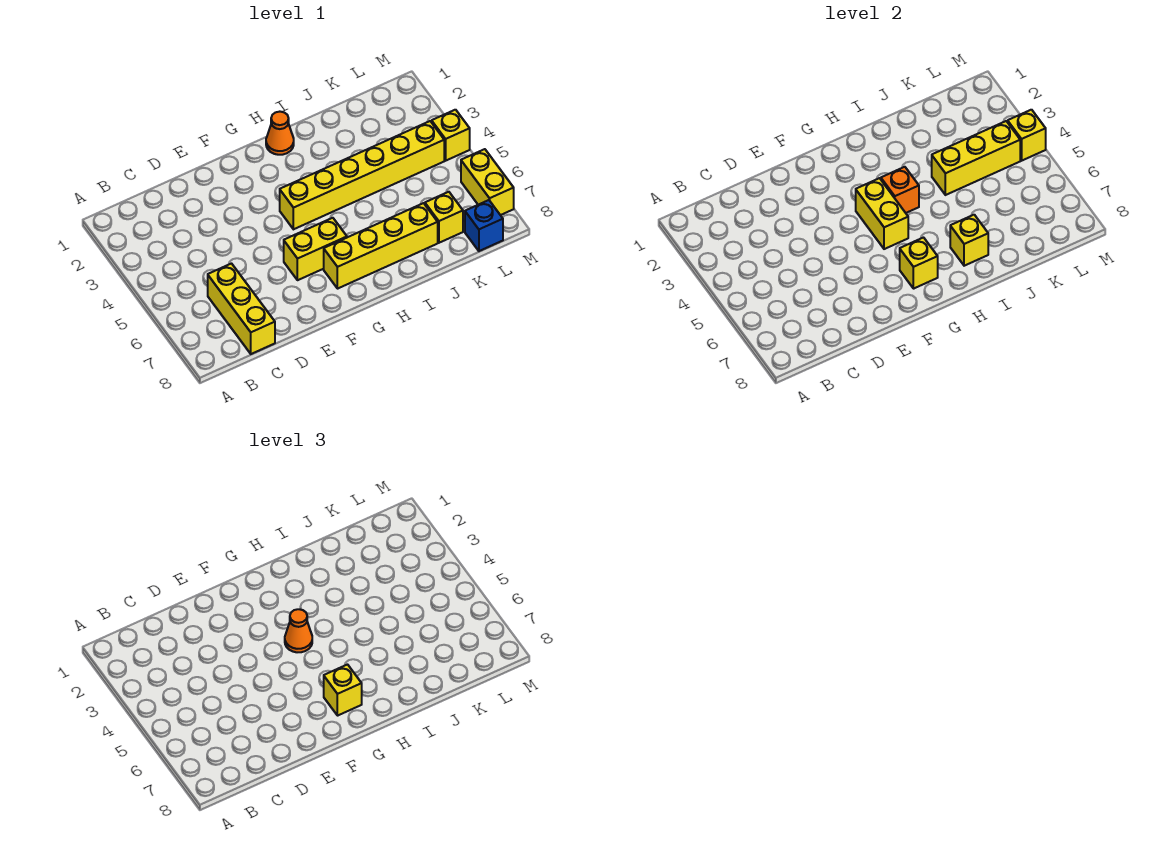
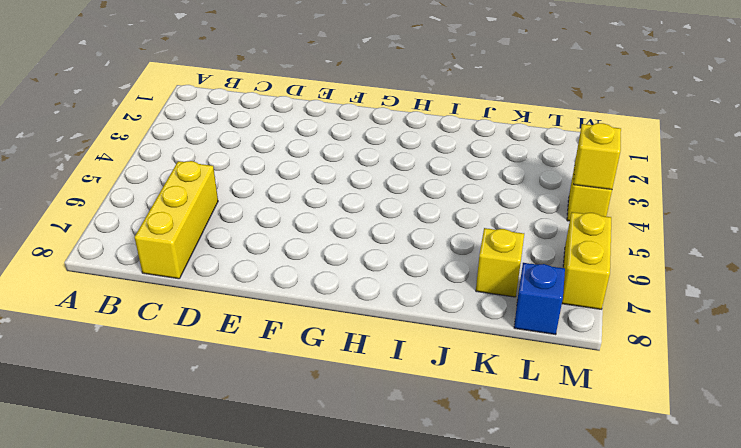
none -> yellow brick F6:G6 level 1
none -> yellow brick G4:L4 level 1
none -> yellow brick G7:J7 level 1

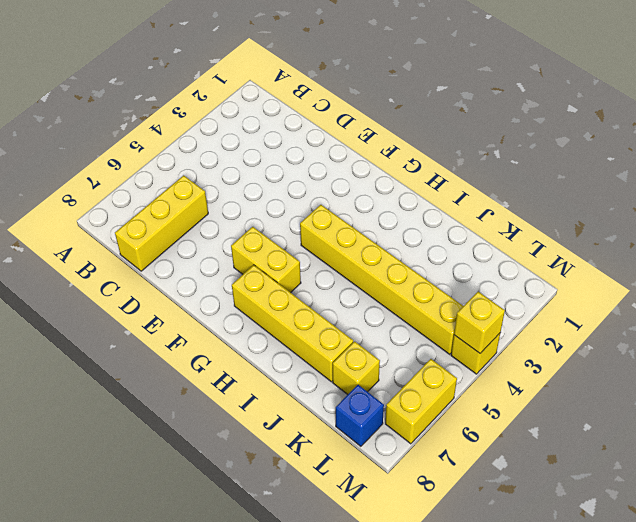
none -> orange cone H1 level 1
none -> yellow brick G4:G5 level 2
none -> yellow brick G7 level 2

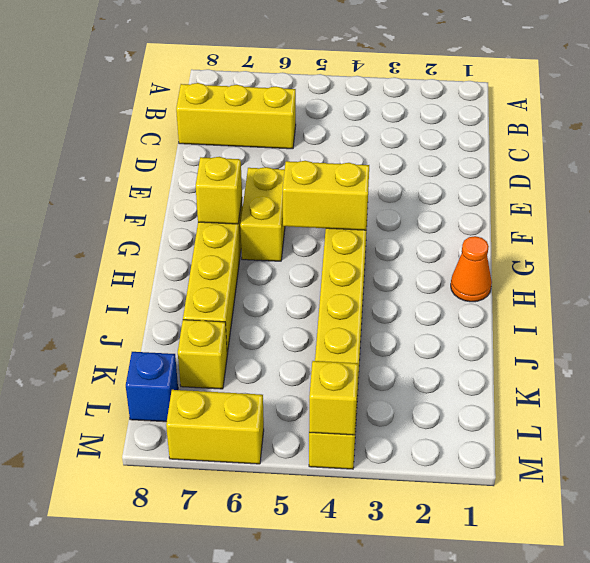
none -> orange brick H4 level 2
none -> yellow brick I7 level 2
none -> yellow brick J4:L4 level 2

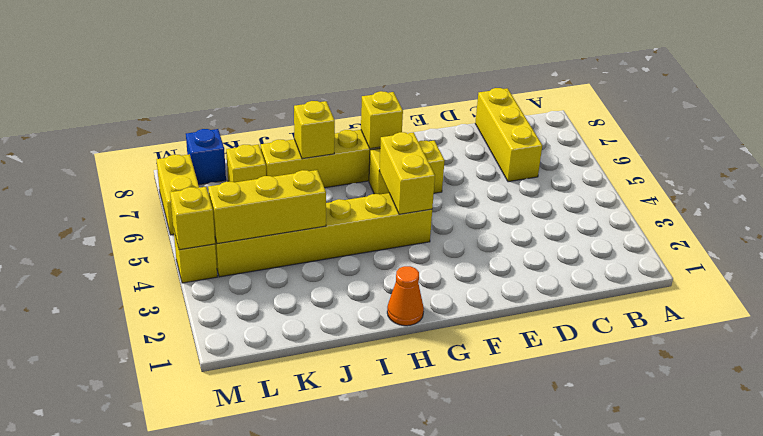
none -> orange brick H4 level 2
none -> orange cone G4 level 3
none -> yellow brick G7 level 3

